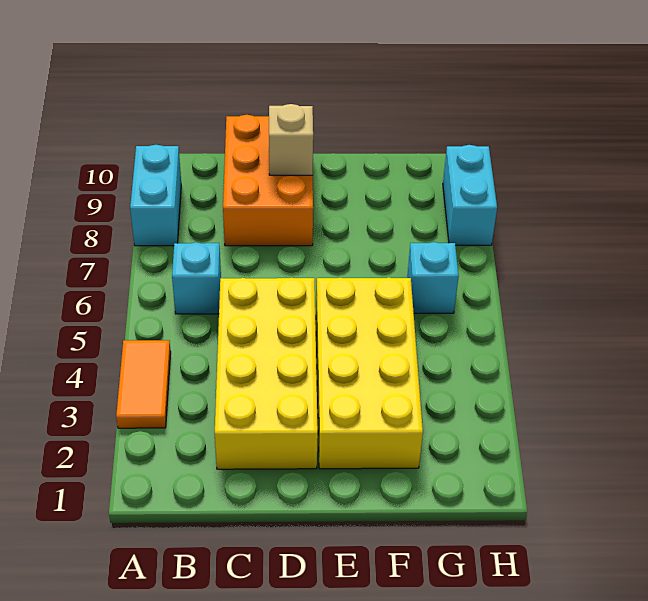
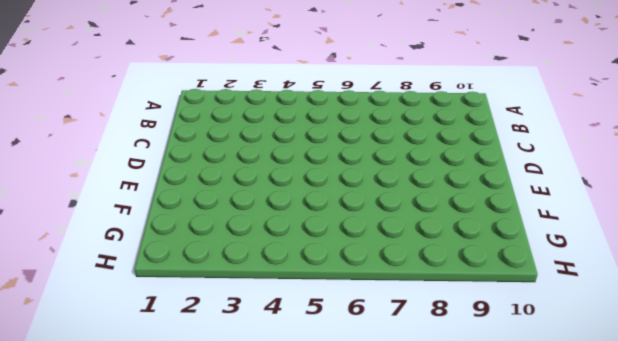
none -> orange tile A3:A4 level 1
none -> cyan brick A8:A9 level 1

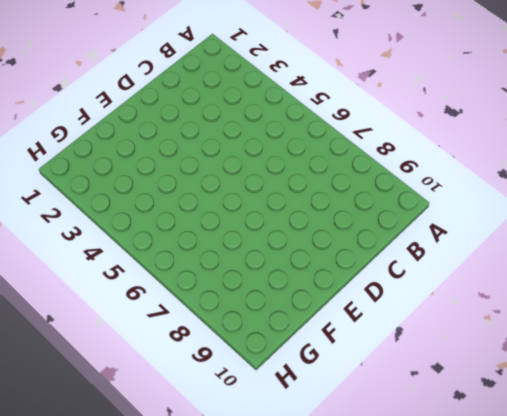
none -> orange tile A3:A4 level 1
none -> cyan brick A8:A9 level 1

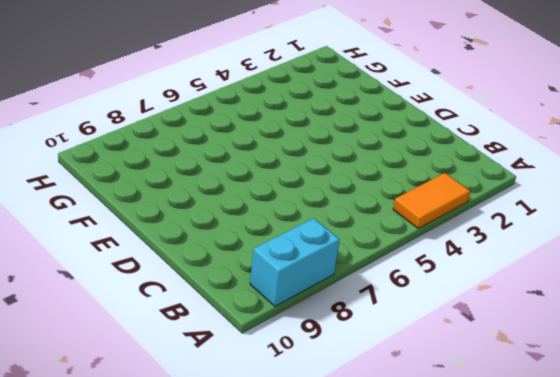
none -> cyan brick B6 level 1
none -> yellow brick C2:D5 level 1

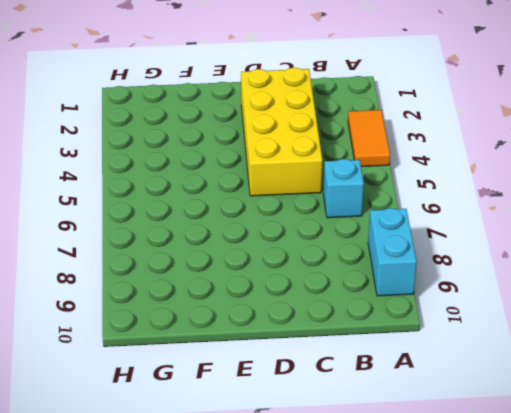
none -> orange brick C8:D10 level 1
none -> yellow brick E2:F5 level 1

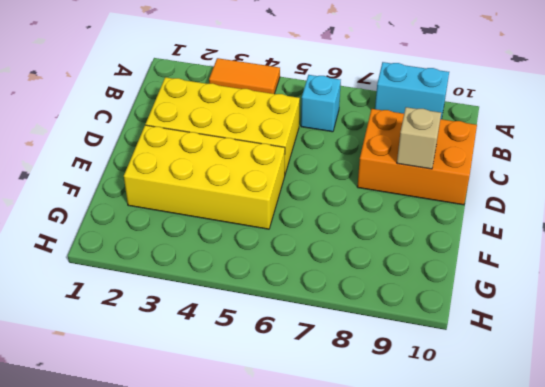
none -> cyan brick G6 level 1
none -> cyan brick H8:H9 level 1

